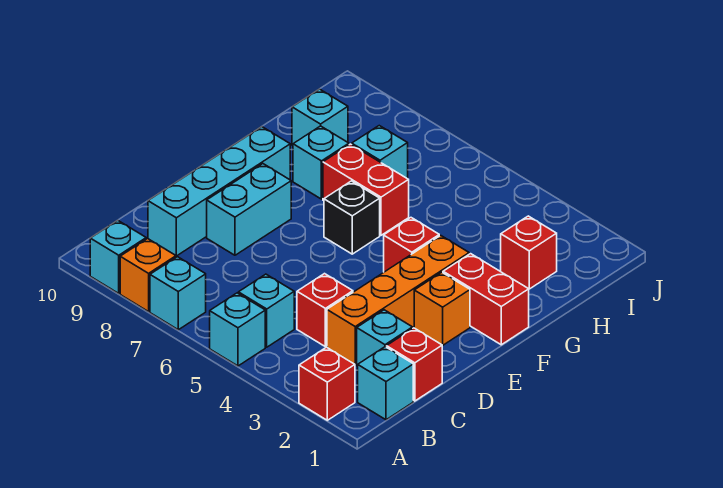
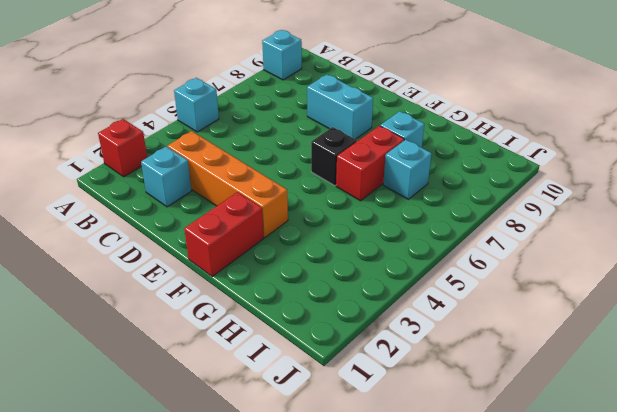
none -> cyan brick A7 level 1
none -> orange brick A8 level 1
none -> cyan brick B1 level 1

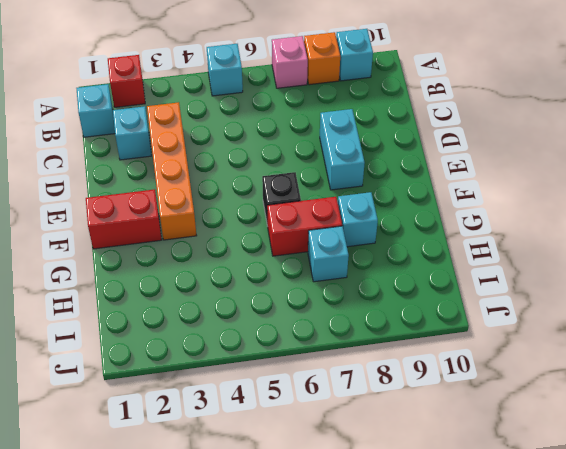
pink brick A7 level 1 -> cyan brick A7 level 1
none -> cyan brick B5 level 1
none -> red brick C1 level 1
none -> red brick C4 level 1

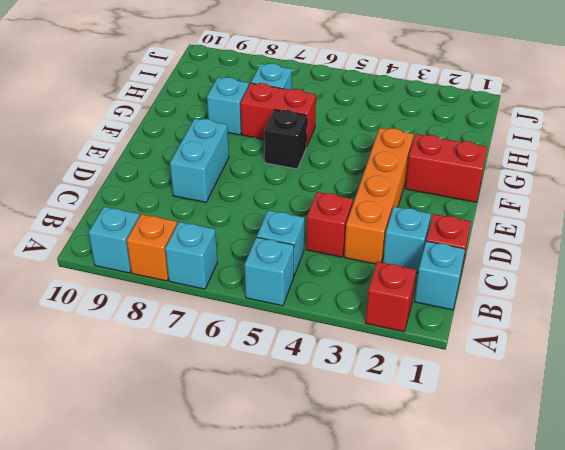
none -> cyan brick C9:F9 level 1
none -> orange brick E2 level 1
none -> red brick F4 level 1

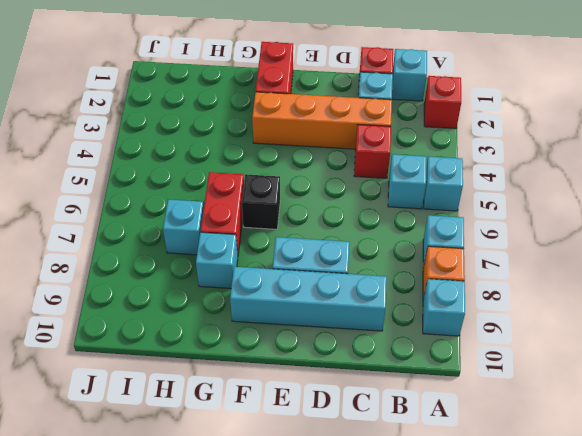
none -> orange brick E2 level 1
none -> red brick F4 level 1
none -> red brick H2 level 1

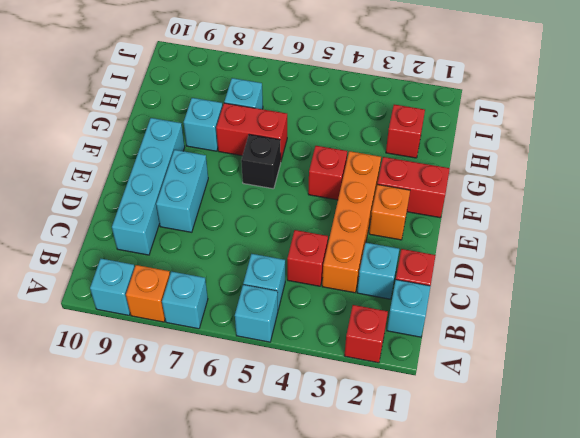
none -> cyan brick H9 level 1

